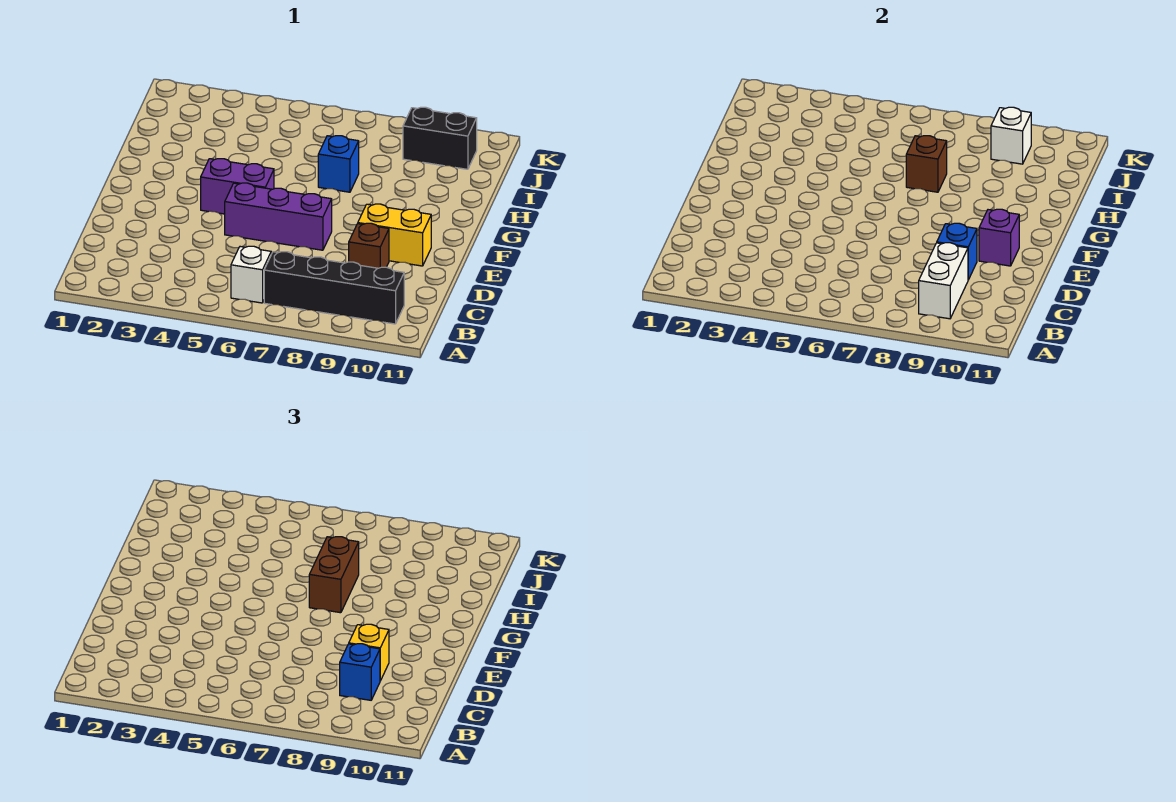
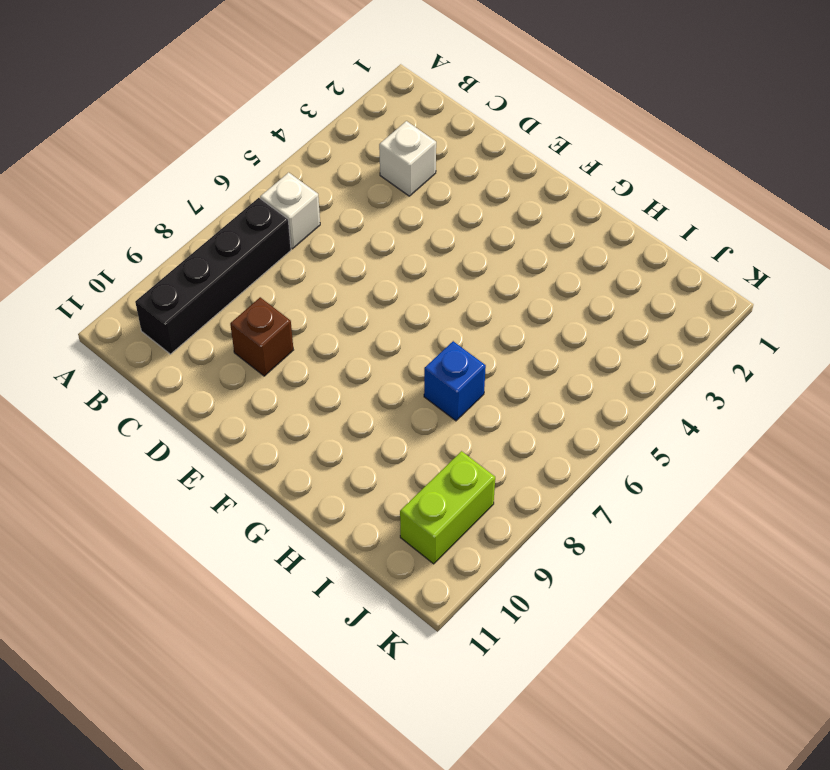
white brick C3 level 1 -> white brick J9 level 2
lime brick J9:J10 level 1 -> black brick J9:J10 level 1
none -> purple brick E5:E7 level 1
none -> yellow brick E9:E10 level 1
none -> purple brick F4:F5 level 1

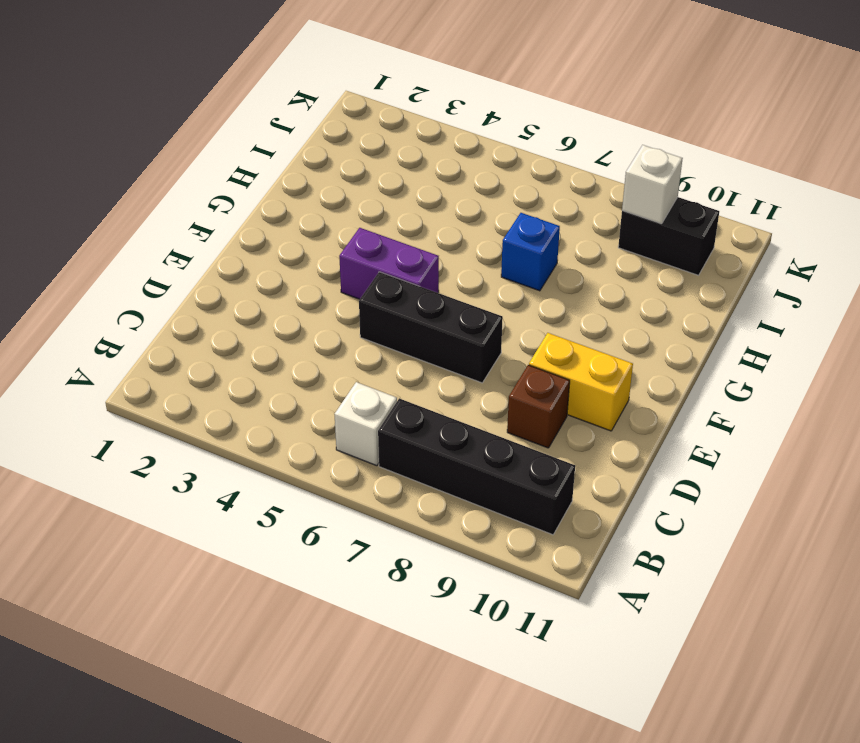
black brick E5:E7 level 1 -> purple brick E5:E7 level 1
none -> white brick B9:C9 level 2
none -> blue brick D9 level 2
none -> purple brick E10 level 2

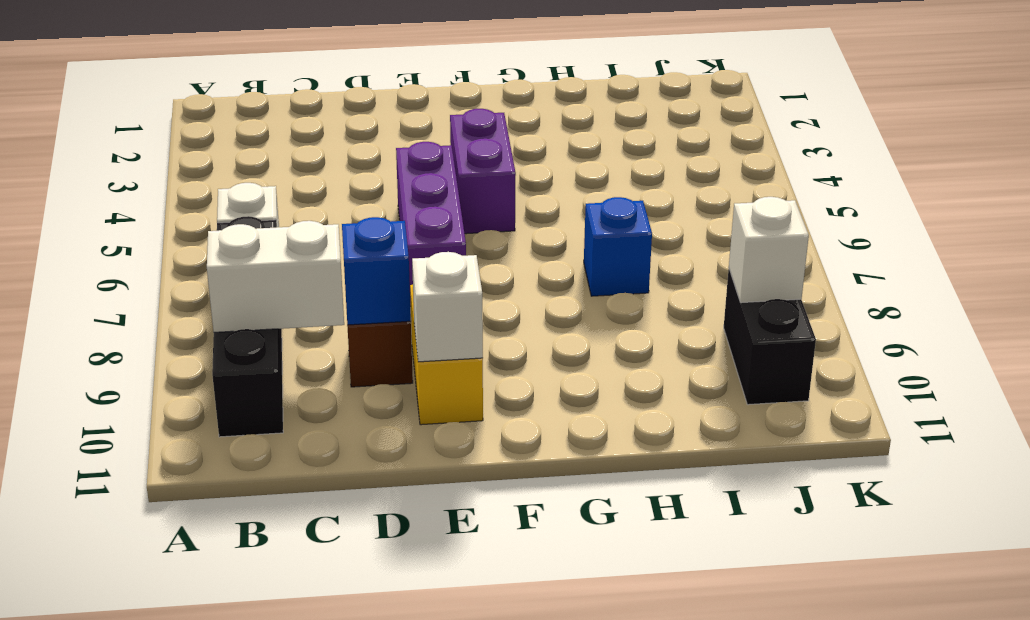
white brick E10 level 2 -> purple brick E10 level 2
none -> brown brick H7 level 2
none -> blue brick C9 level 3
none -> yellow brick D9 level 3

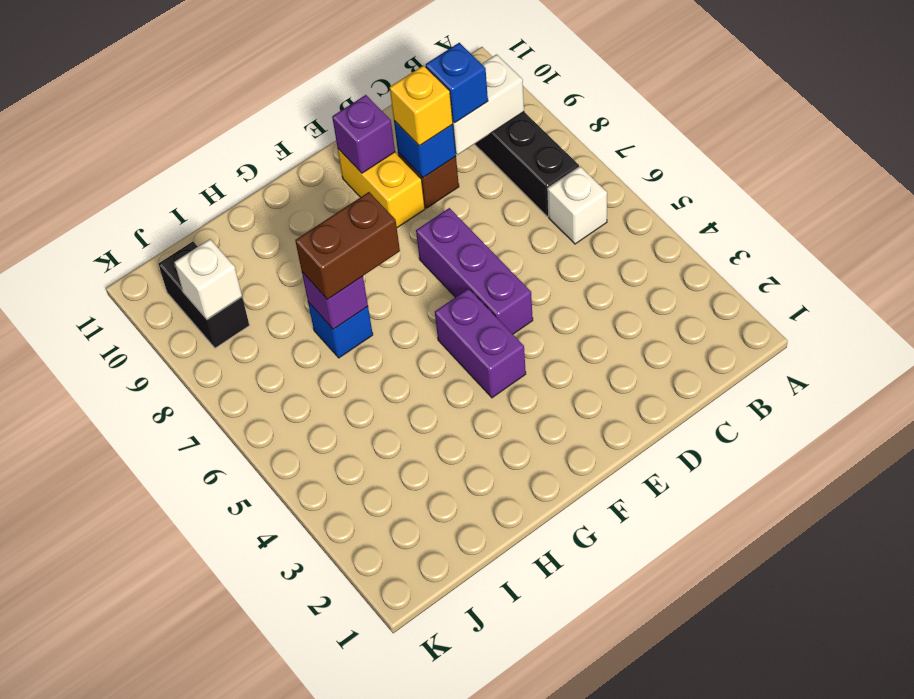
purple brick H7 level 2 -> brown brick H7 level 2

